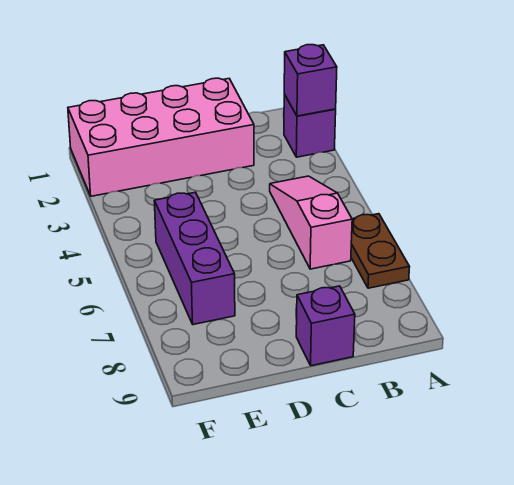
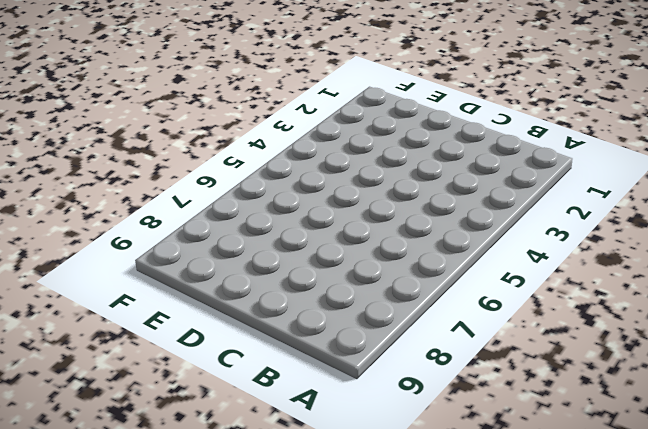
none -> purple brick A2 level 1
none -> brown plate A6:A7 level 1

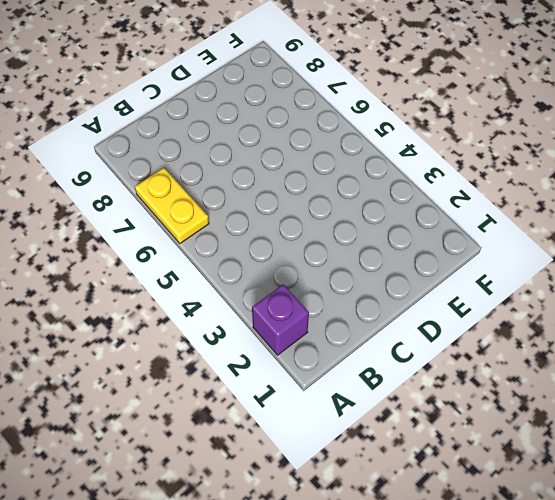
yellow plate A6:A7 level 1 -> brown plate A6:A7 level 1
none -> pink slope B4:B6 level 1 top 6
none -> pink brick C1:F2 level 1

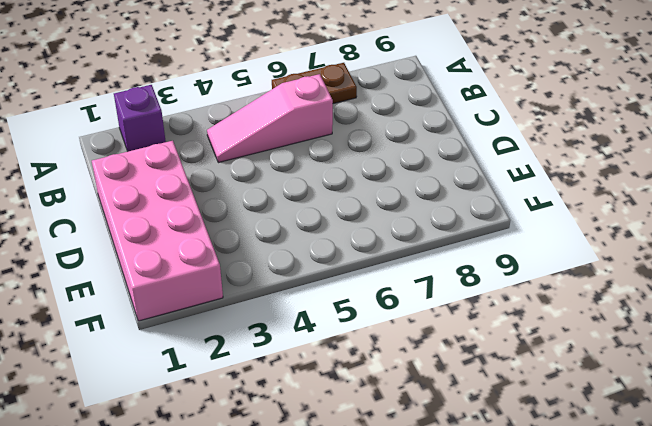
none -> purple brick C9 level 1
none -> purple brick E5:E7 level 1

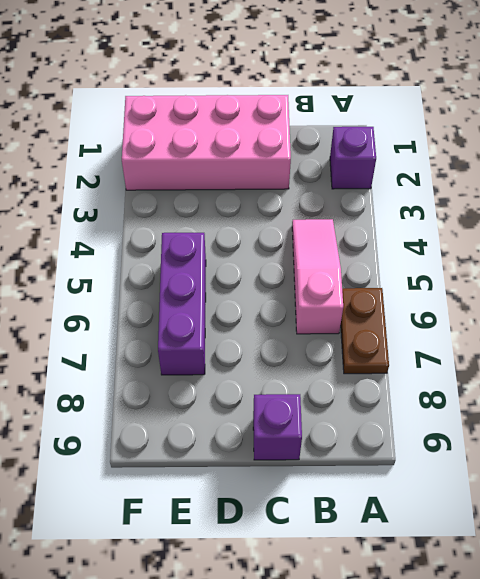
none -> purple brick A2 level 2

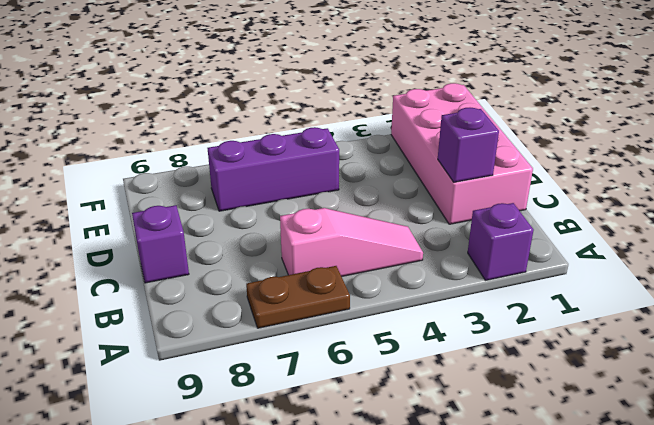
purple brick C2 level 2 -> purple brick A2 level 2

